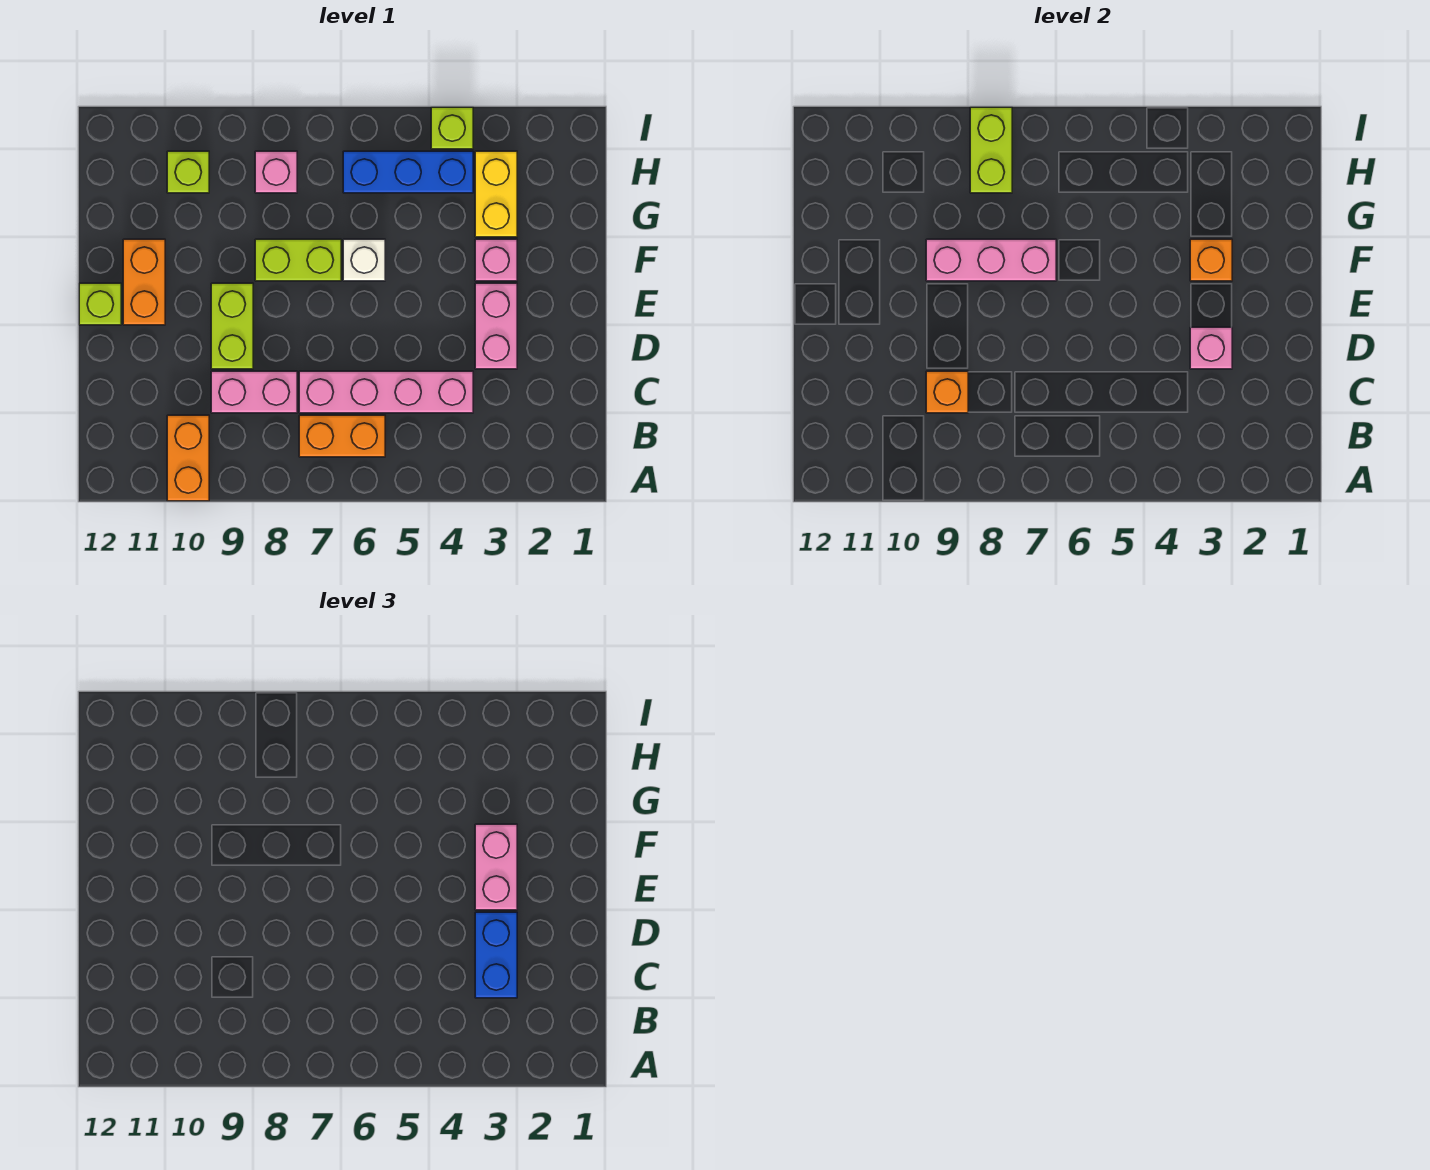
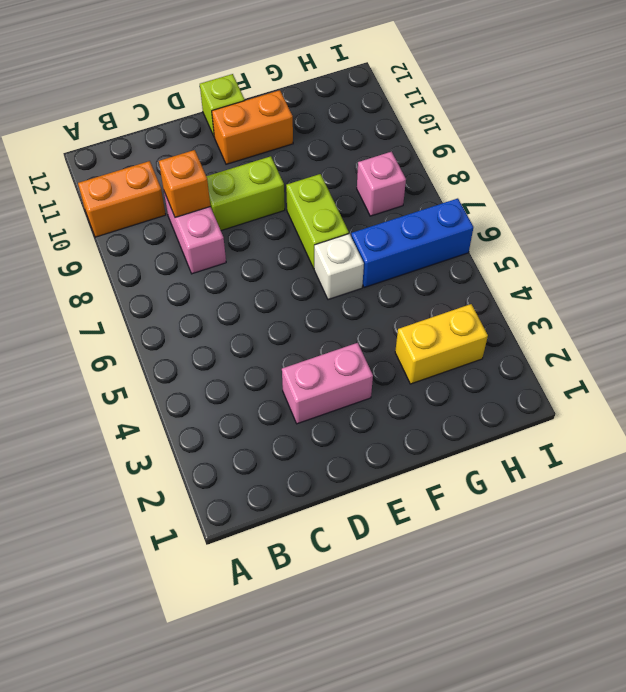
blue brick G6:I6 level 1 -> blue brick H4:H6 level 1
none -> orange brick B6:B7 level 1
none -> pink brick C4:C7 level 1
none -> pink brick F3 level 1

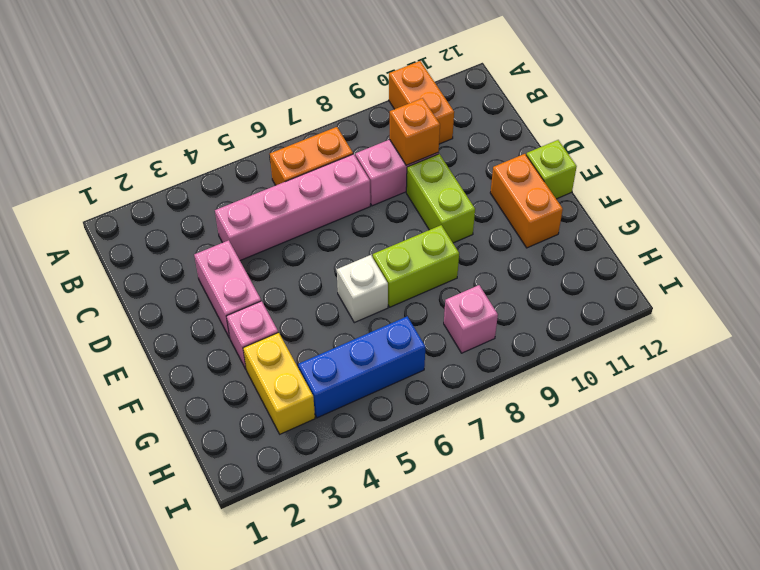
none -> lime brick H10 level 1
none -> lime brick I4 level 1
none -> pink brick D3 level 2

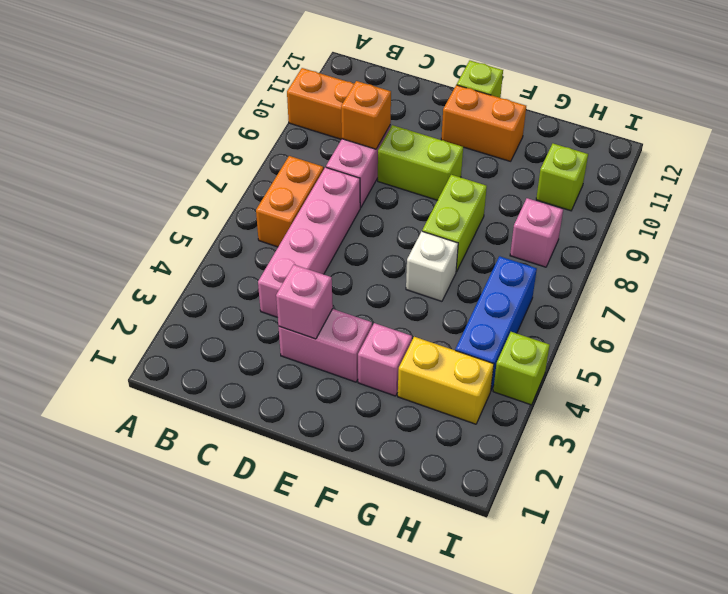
none -> orange brick F3 level 2
none -> pink brick F7:F9 level 2
none -> lime brick H8:I8 level 2

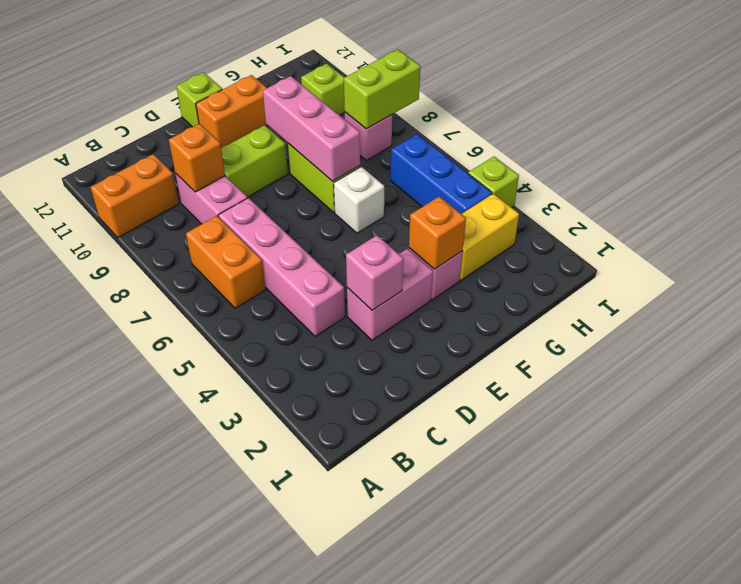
none -> blue brick C3:D3 level 3
none -> pink brick E3:F3 level 3

